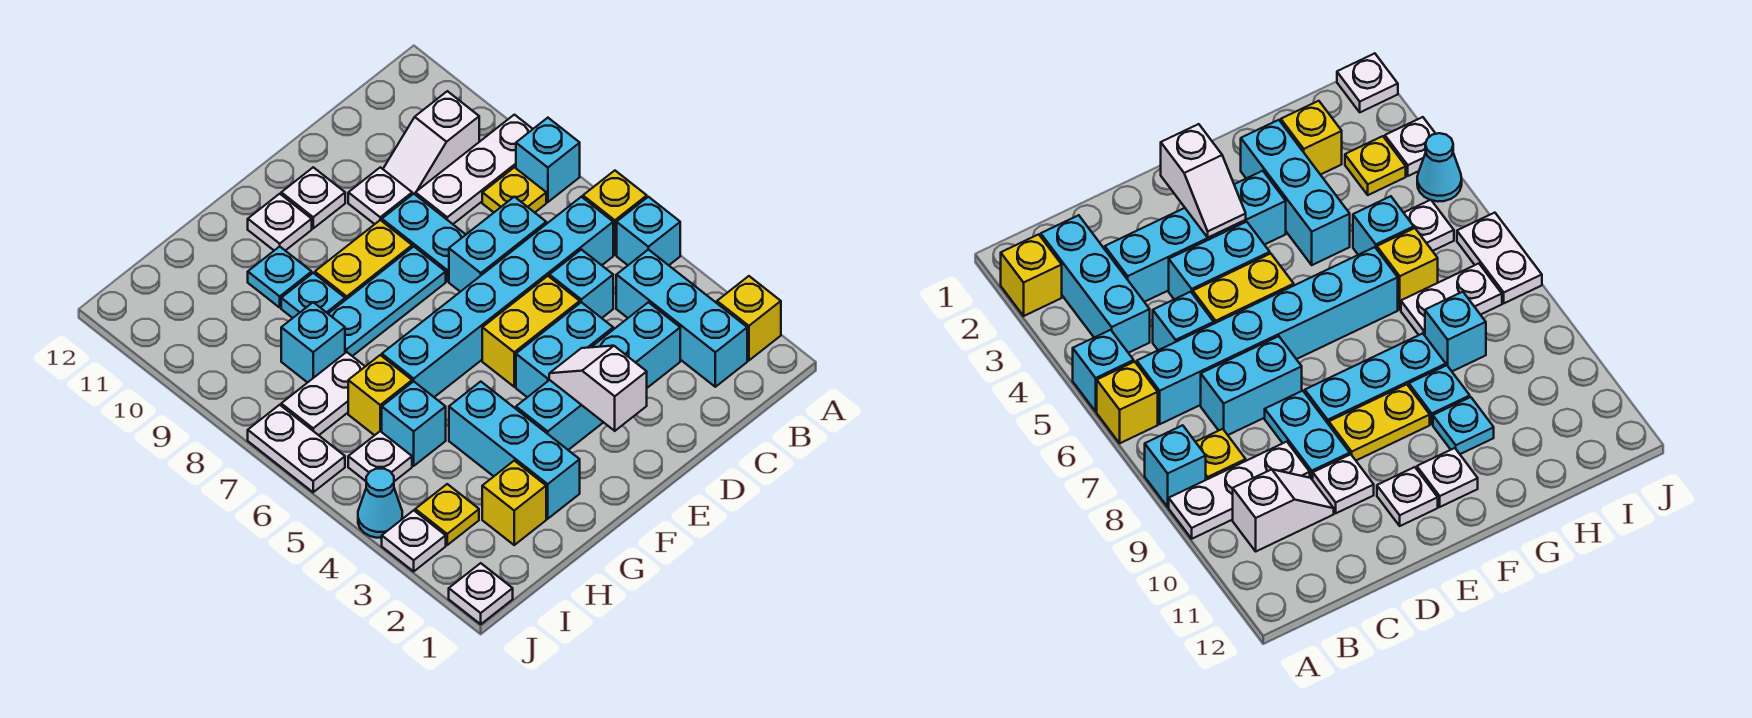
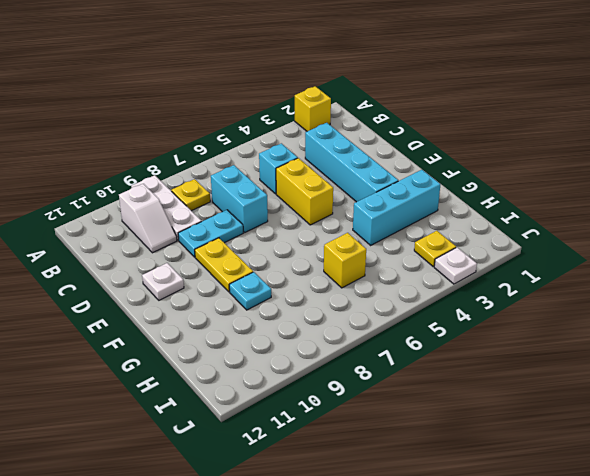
none -> cyan brick A5 level 1
none -> yellow brick A6 level 1
none -> cyan brick A8 level 1
none -> cyan brick B2:B4 level 1

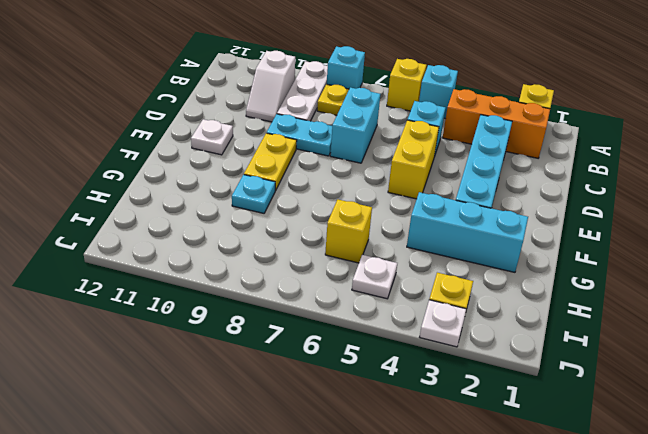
orange brick B2:B4 level 1 -> cyan brick B2:B4 level 1
none -> cyan brick B6:G6 level 1
none -> cyan brick D4:E4 level 1
none -> white plate D10 level 1
none -> cyan plate E8:G8 level 1

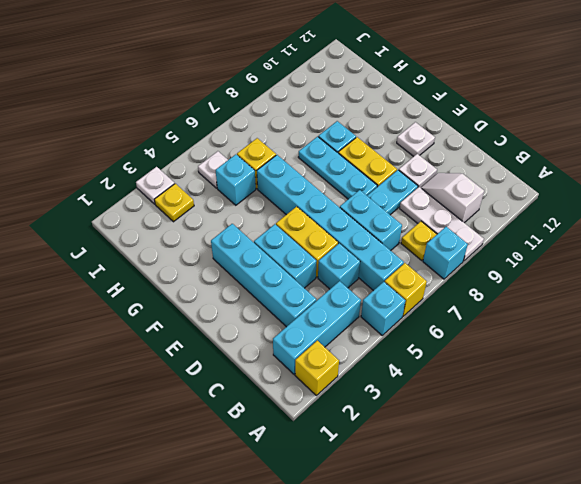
none -> white plate F11 level 1
none -> cyan brick G2:G4 level 1
none -> cyan plate G10 level 1
none -> yellow brick H2 level 1

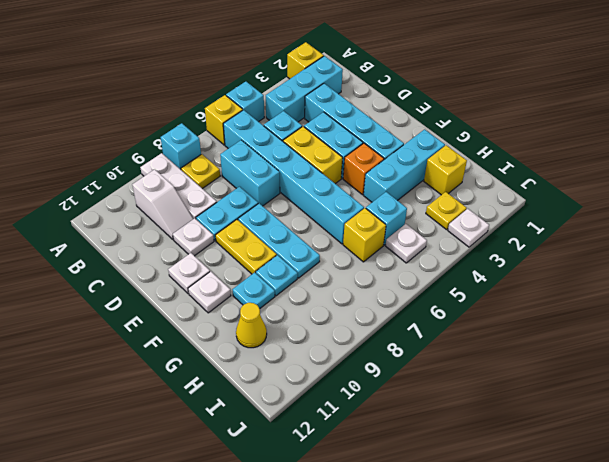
orange brick F4 level 1 -> none
yellow cone H11 level 1 -> none
none -> white plate H7:I7 level 1
none -> cyan brick H8 level 1
none -> white plate J1 level 1
none -> cyan cone J4 level 1

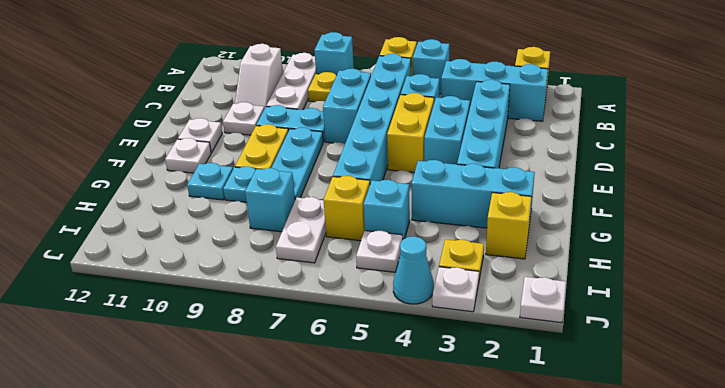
none -> white plate J6:J7 level 1
none -> white slope E2:E3 level 2 top 2

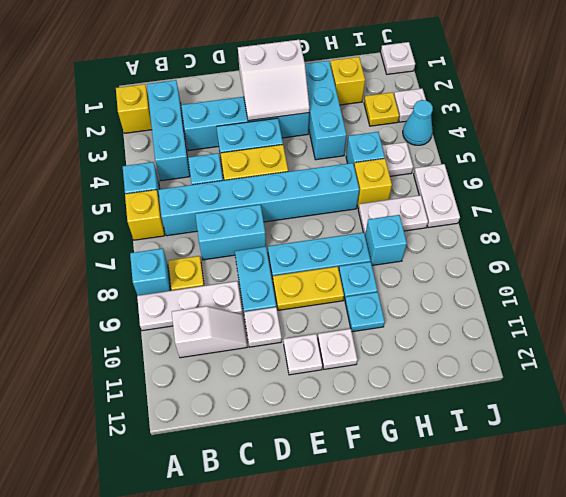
white slope E2:F3 level 2 top 2 -> white slope E2:E3 level 2 top 2

